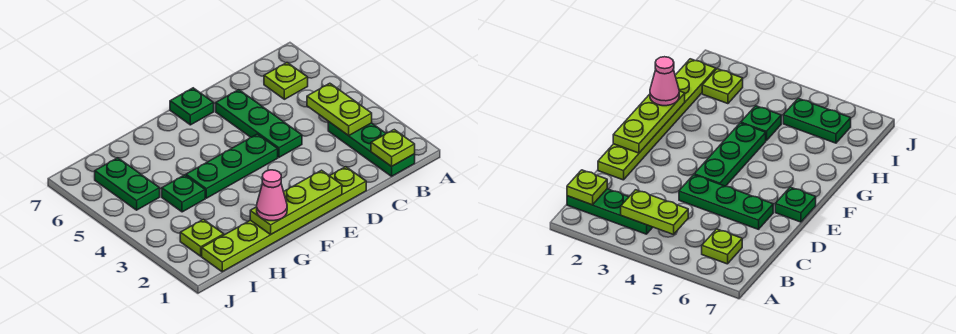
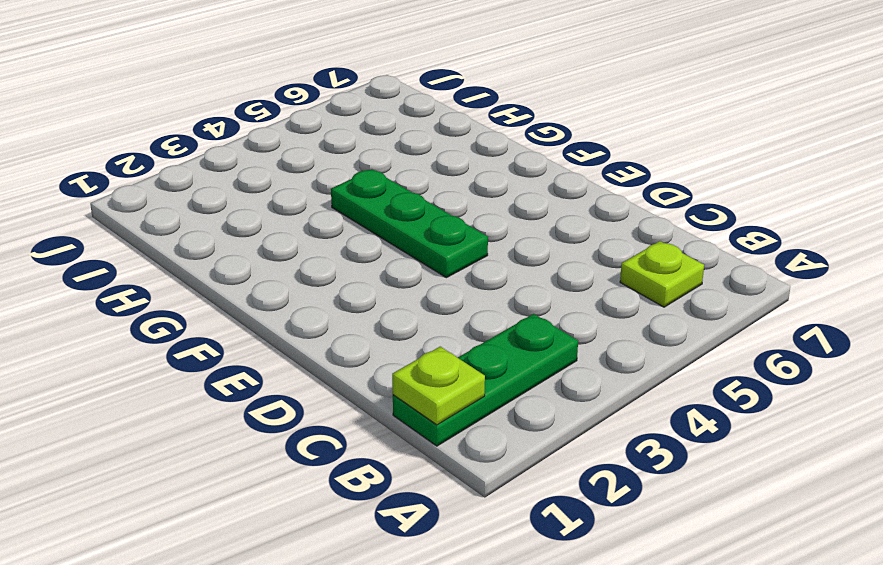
none -> lime plate D1:I1 level 1
none -> green plate D4:D6 level 1
none -> green plate E7 level 1

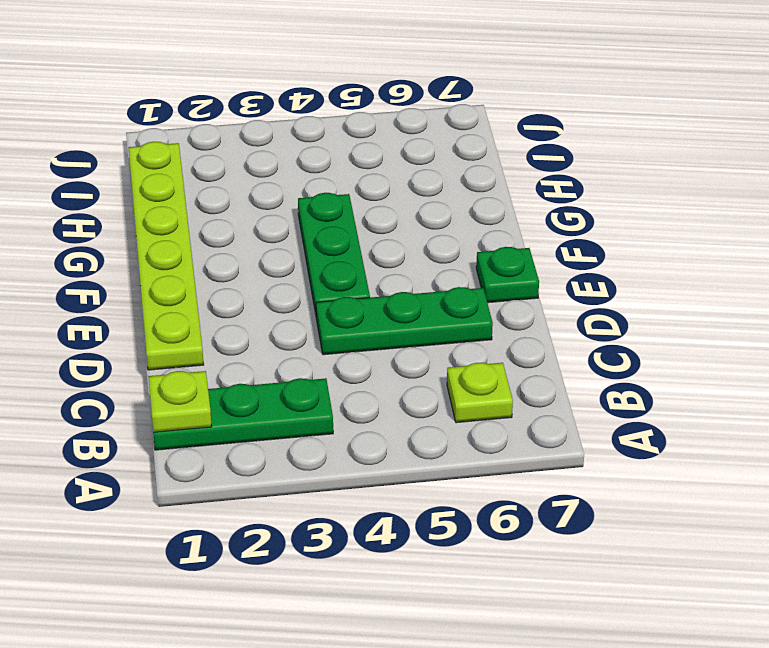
none -> green plate H4 level 1
none -> lime plate I2 level 1
none -> green plate I5:I6 level 1

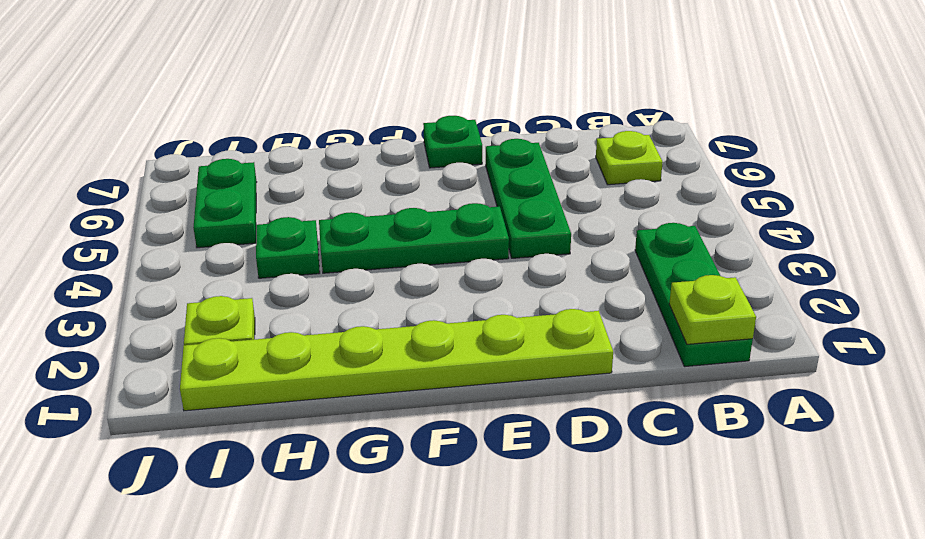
none -> lime plate B3:B4 level 2
none -> lime plate E1:G1 level 2
none -> pink cone G1 level 3

